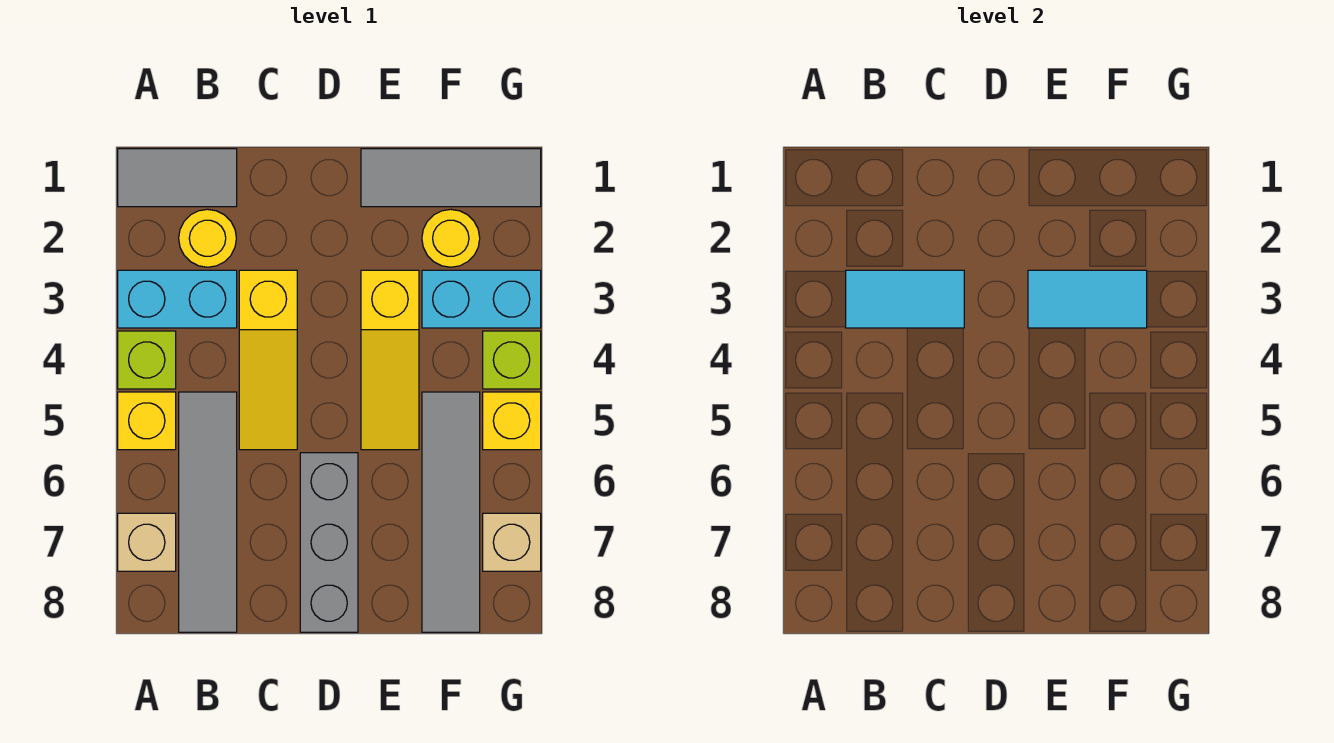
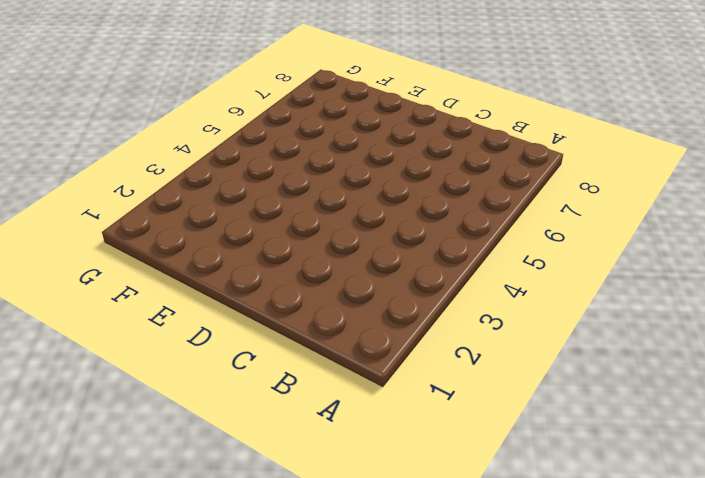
none -> grey tile A1:B1 level 1
none -> cyan brick A3:B3 level 1
none -> lime brick A4 level 1

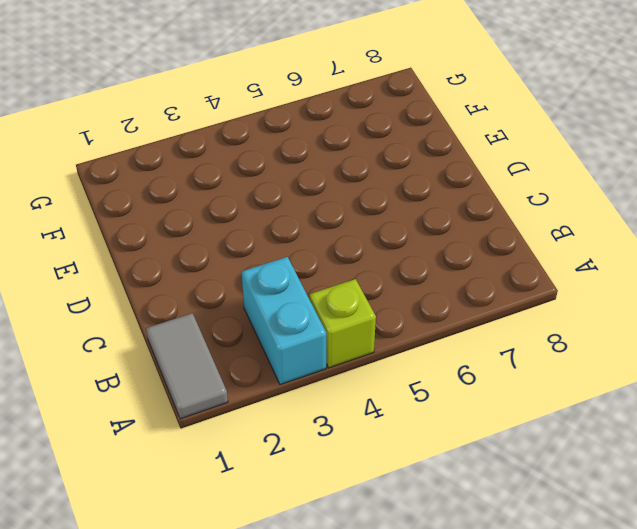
none -> yellow brick A5 level 1
none -> tan brick A7 level 1
none -> yellow round brick B2 level 1

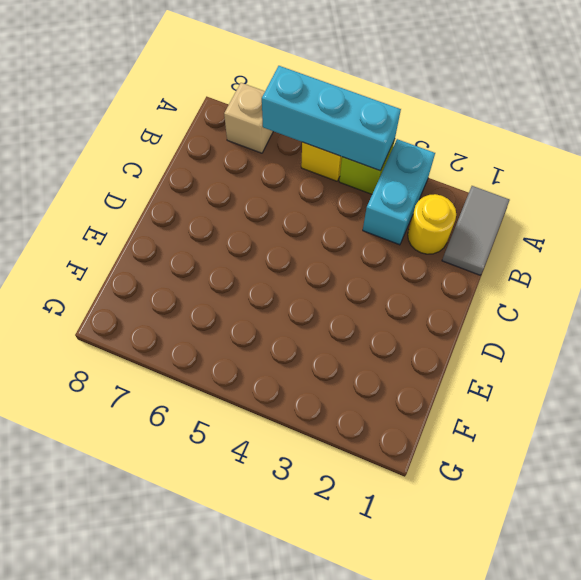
cyan brick A4:A6 level 2 -> none
none -> grey tile B5:B8 level 1
none -> yellow slope C3:C5 level 1 top 3
none -> grey brick D6:D8 level 1

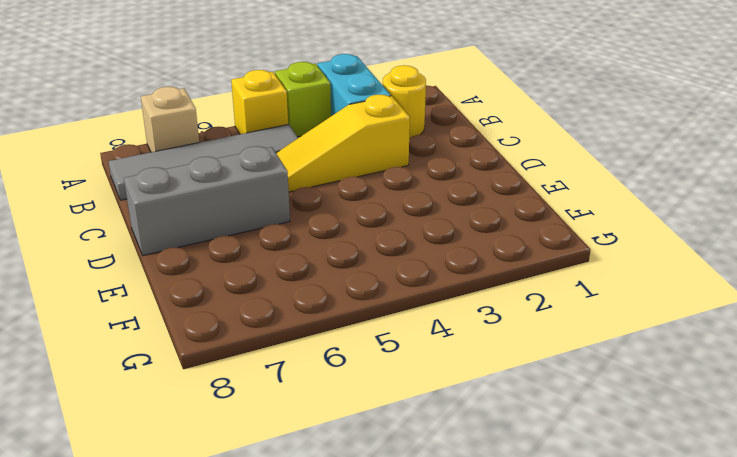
none -> grey tile A1:B1 level 1
none -> grey tile E1:G1 level 1
none -> yellow slope E3:E5 level 1 top 3

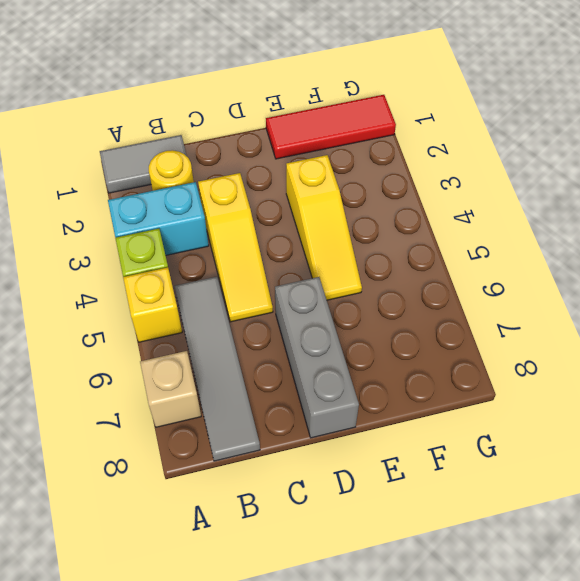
red tile E1:G1 level 1 -> grey tile E1:G1 level 1
none -> yellow round brick F2 level 1
none -> cyan brick F3:G3 level 1
none -> grey tile F5:F8 level 1

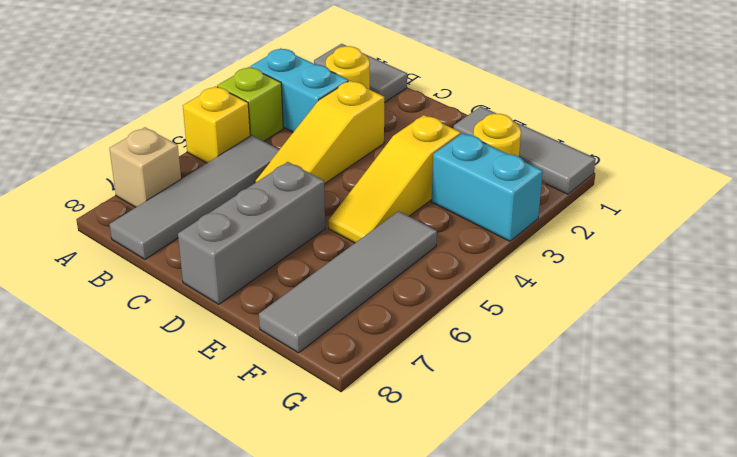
none -> lime brick G4 level 1
none -> yellow brick G5 level 1
none -> tan brick G7 level 1

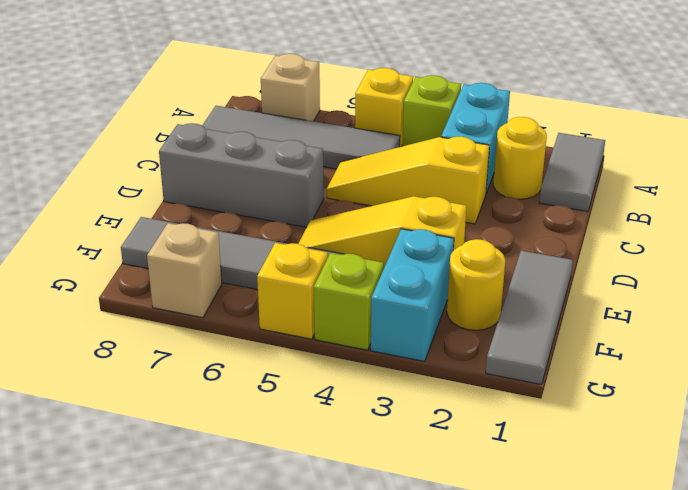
none -> cyan tile B3:C3 level 2
none -> cyan tile E3:F3 level 2

